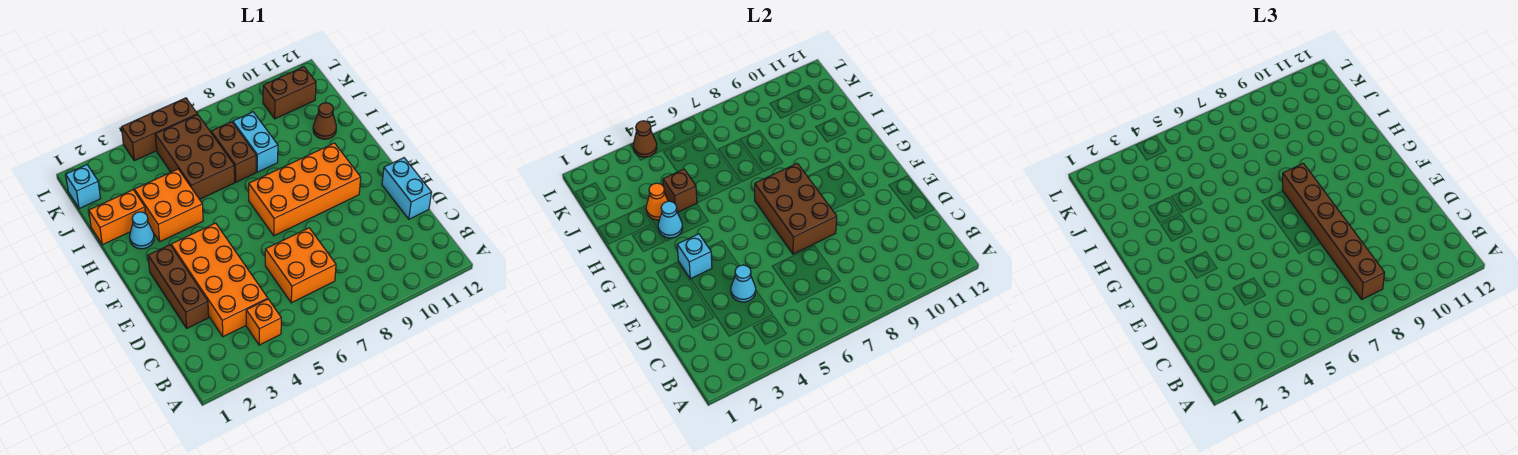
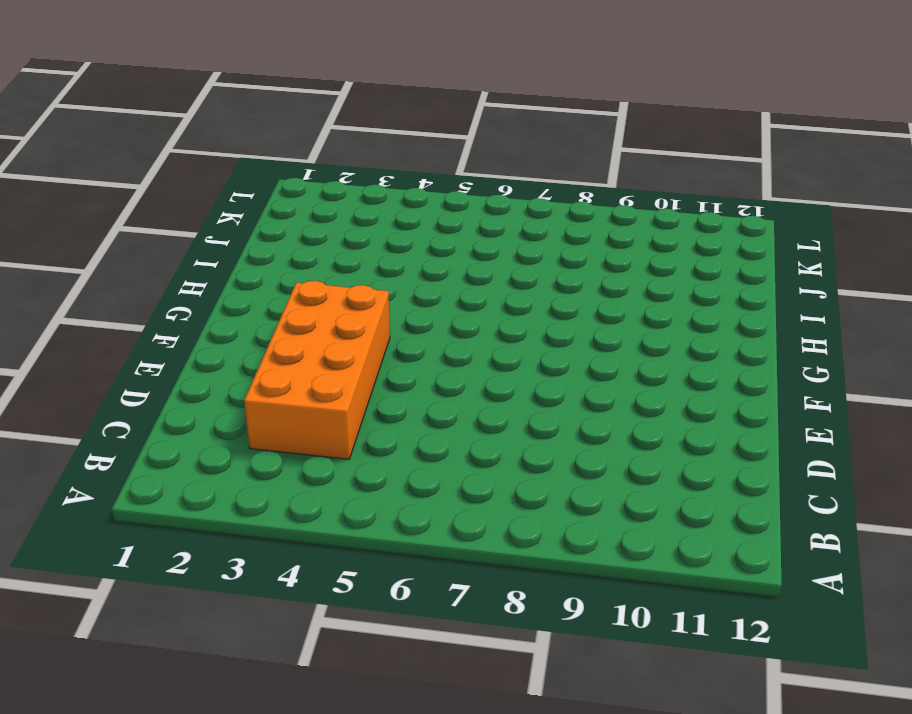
none -> orange brick B4 level 1
none -> orange brick C6:D7 level 1
none -> brown brick D2:F2 level 1

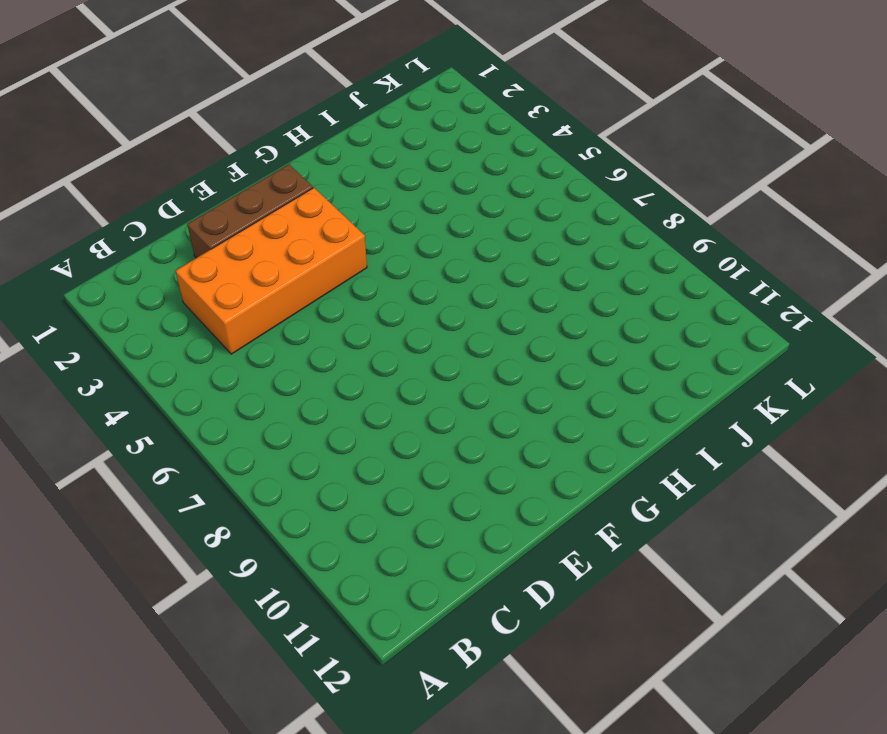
none -> orange brick B4 level 1
none -> orange brick C6:D7 level 1
none -> cyan brick D12:E12 level 1

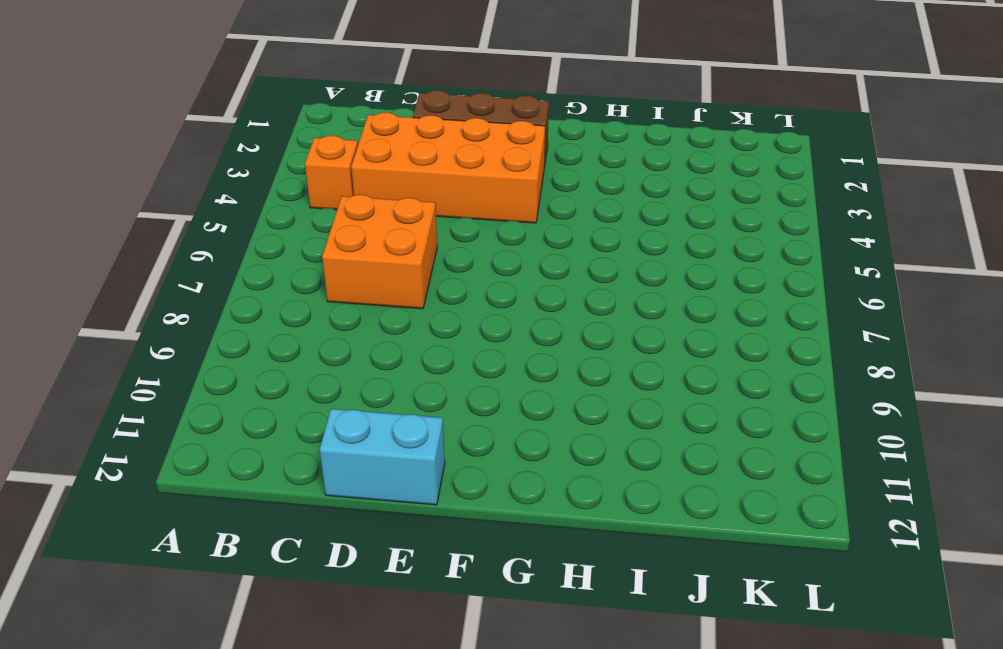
none -> orange brick F7:G10 level 1
none -> cyan cone H2 level 1
none -> orange brick H3:I4 level 1

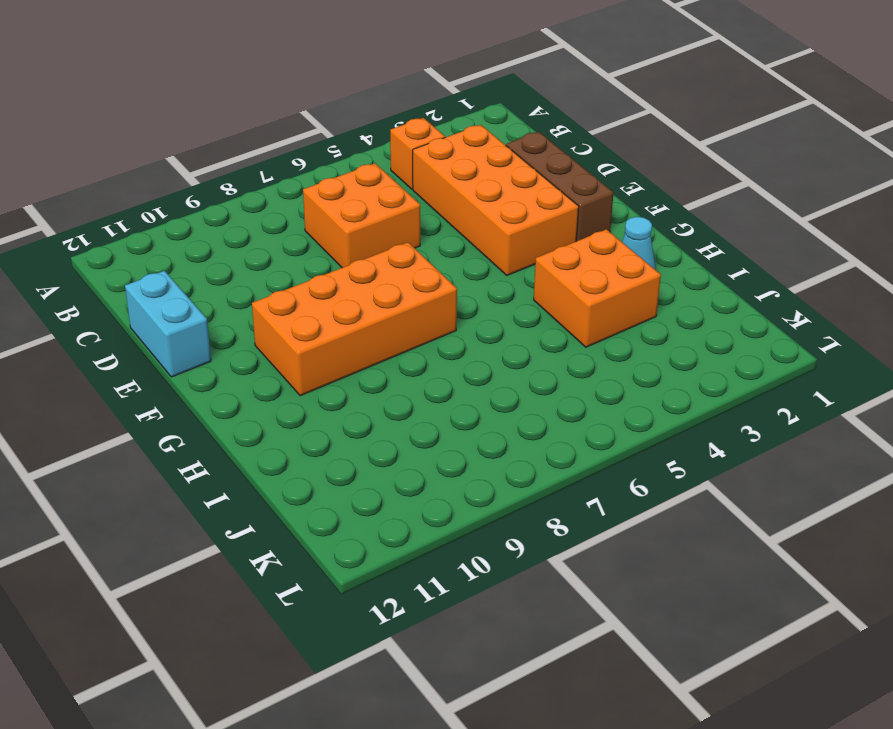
none -> orange brick I1:I2 level 1
none -> brown brick I5:K6 level 1
none -> brown brick I7:J7 level 1

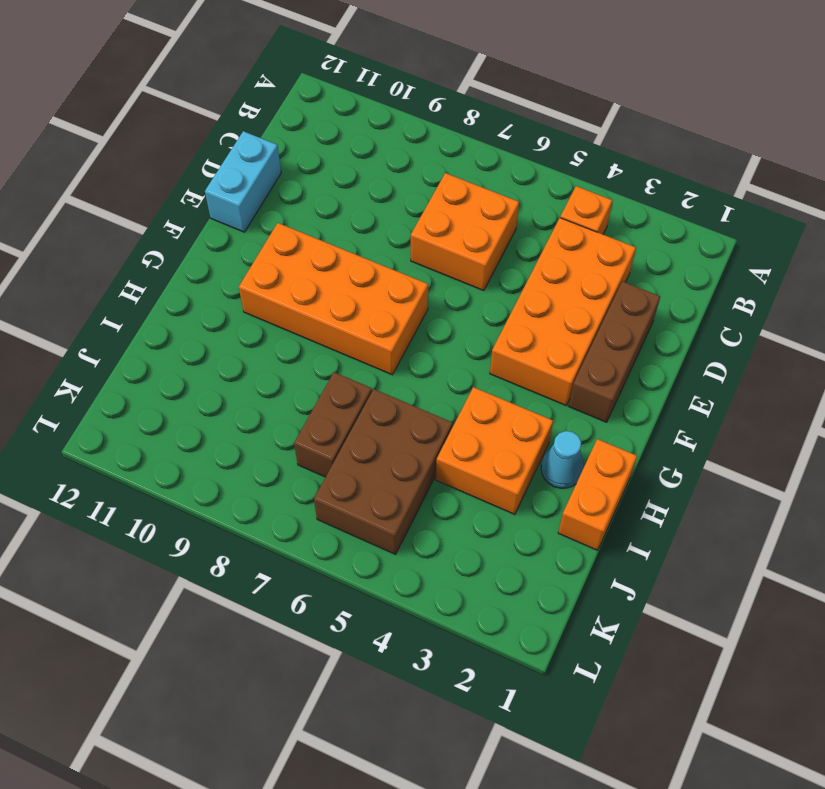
orange brick H1:I1 level 1 -> orange brick I1:I2 level 1
none -> cyan brick I8:J8 level 1
none -> brown cone I11 level 1
none -> cyan brick K1 level 1

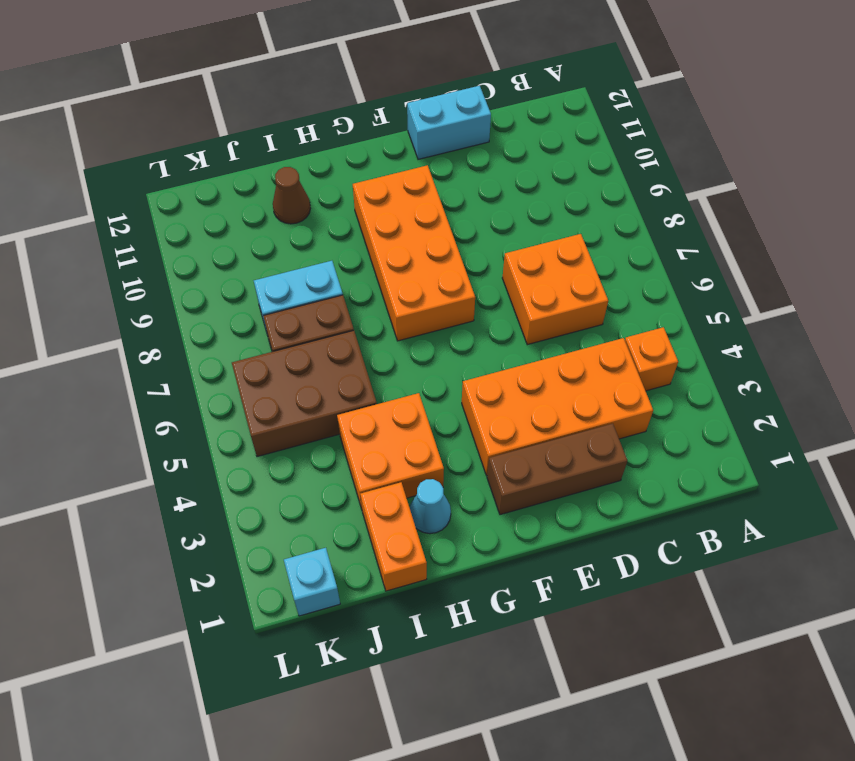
none -> brown brick K10:K11 level 1
none -> brown brick L4:L6 level 1
none -> cyan cone D4 level 2

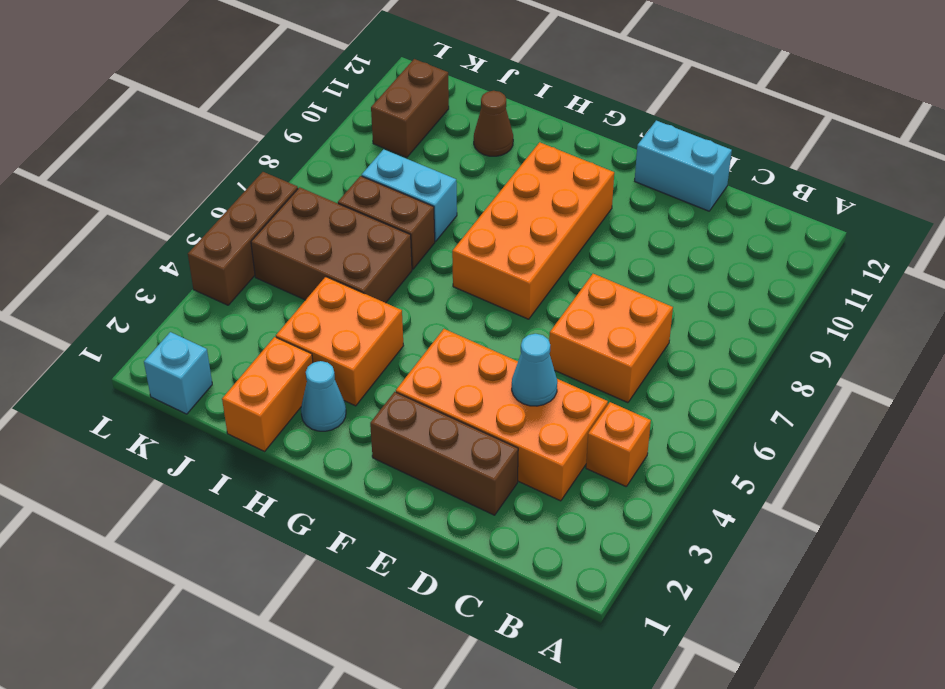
none -> brown brick E7:G8 level 2
none -> cyan brick F3 level 2
none -> cyan cone H3 level 2

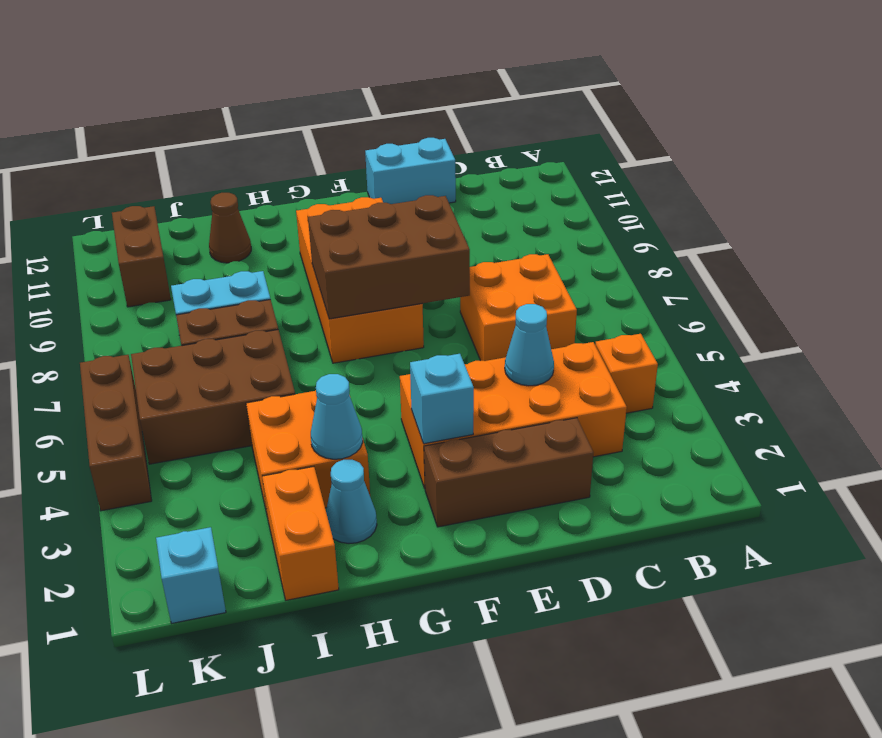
none -> orange cone I3 level 2
none -> brown brick I4 level 2
none -> brown cone L4 level 2

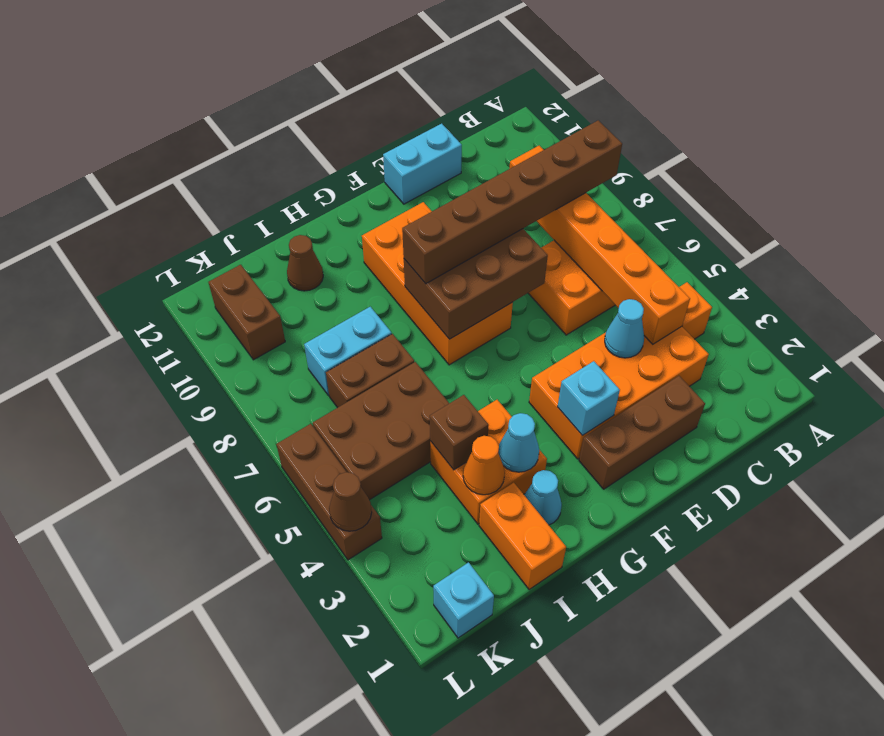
orange brick C4:C9 level 2 -> none

